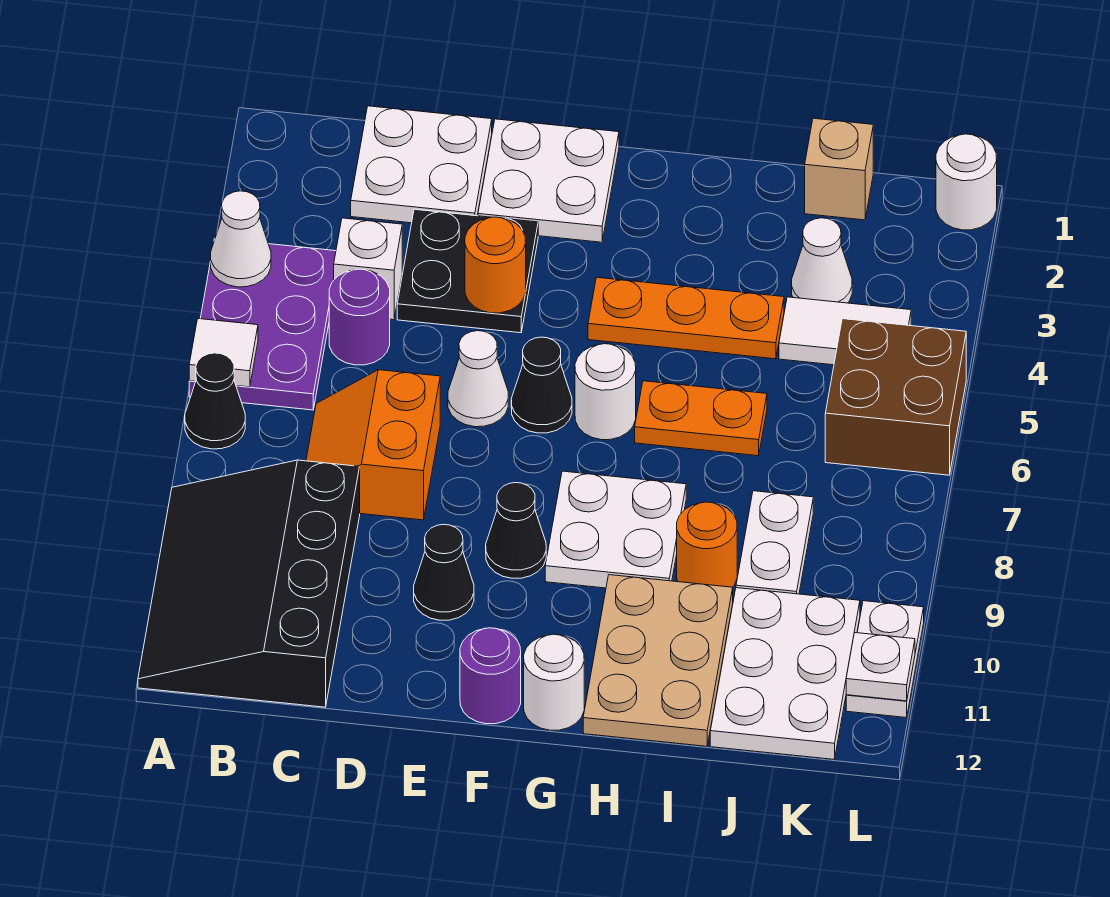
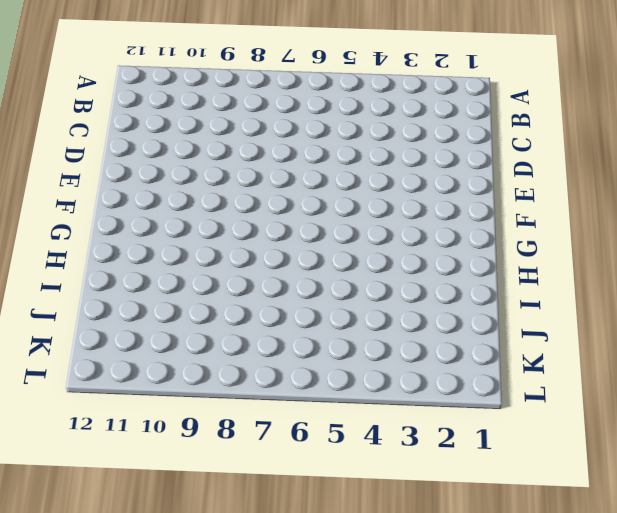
none -> purple plate A4:B6 level 1
none -> black cone A7 level 1
none -> black slope A9:C12 level 1 top C
none -> white plate C1:D2 level 1

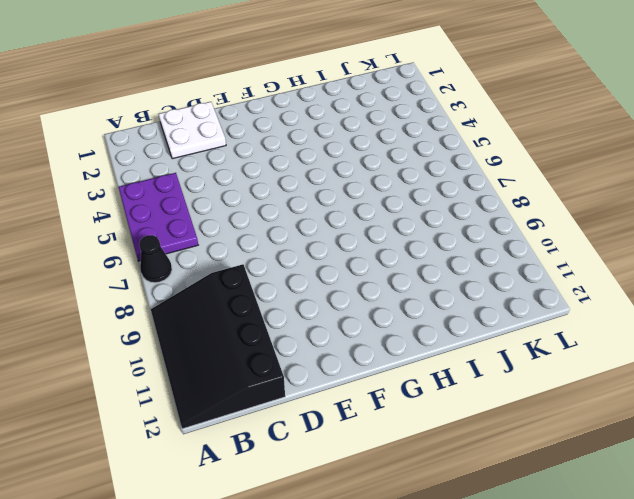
none -> white brick C4 level 1
none -> purple round brick C5 level 1
none -> orange slope C7:D8 level 1 top D
none -> black plate D3:E4 level 1

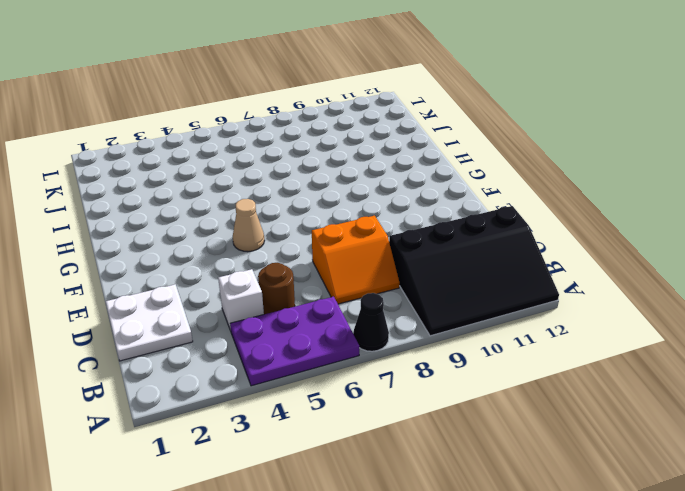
brown round brick C5 level 1 -> purple round brick C5 level 1
tan cone F5 level 1 -> none
none -> black plate D3:E4 level 1
none -> white plate E1:F2 level 1
none -> white cone E6 level 1
none -> black cone E10 level 1

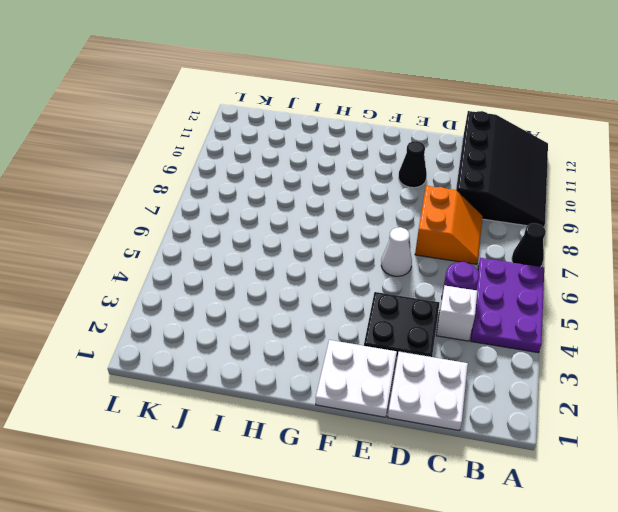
none -> black cone F6 level 1
none -> black cone F9 level 1
none -> purple round brick F12 level 1
none -> orange plate G4:I4 level 1

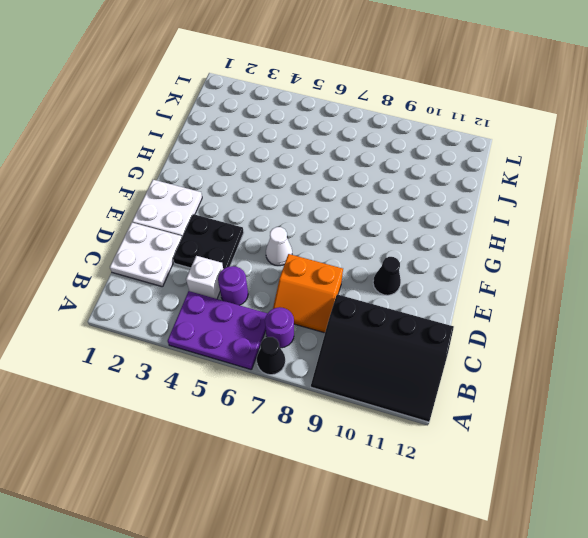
purple round brick B7 level 1 -> purple round brick F12 level 1
none -> black cone F6 level 1
none -> black cone F9 level 1
none -> orange plate G4:I4 level 1
none -> white round brick G6 level 1

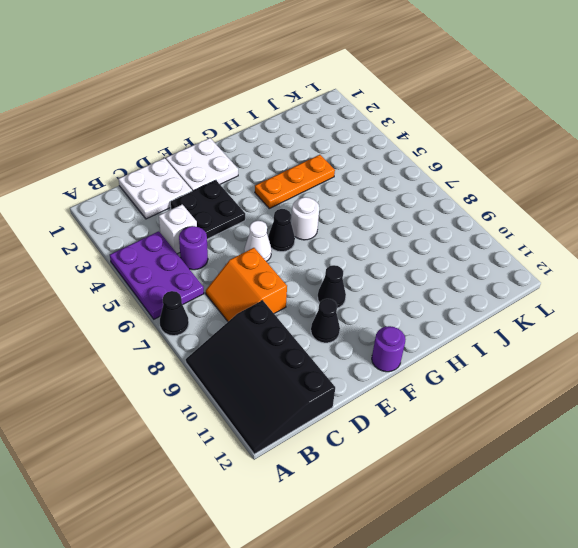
none -> white plate G8:H9 level 1
none -> white round brick G12 level 1
none -> orange plate H6:I6 level 1
none -> tan plate H10:I12 level 1

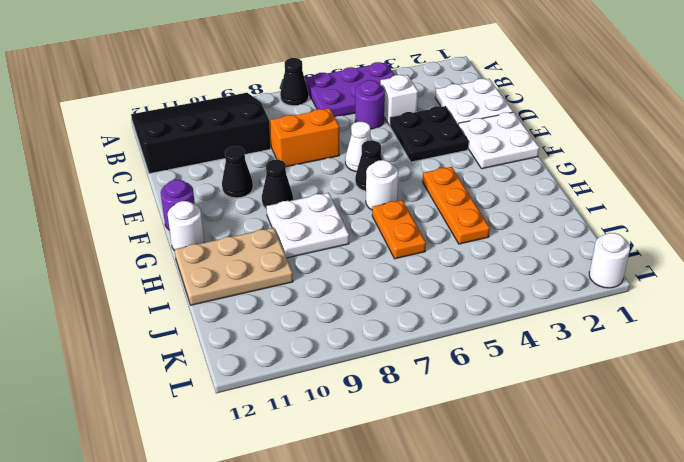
none -> orange round brick I9 level 1
none -> tan brick J1 level 1
none -> white cone J3 level 1
none -> white tile J4:K4 level 1

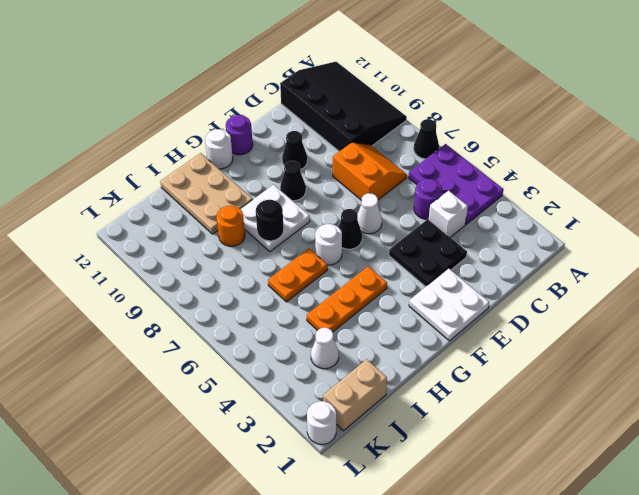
black round brick H8 level 2 -> none
tan brick J1:K1 level 1 -> tan brick J1 level 1
none -> white plate C1:D2 level 1
none -> white tile J4:K4 level 1
none -> white plate J8:J9 level 1
none -> white plate J10:K12 level 1

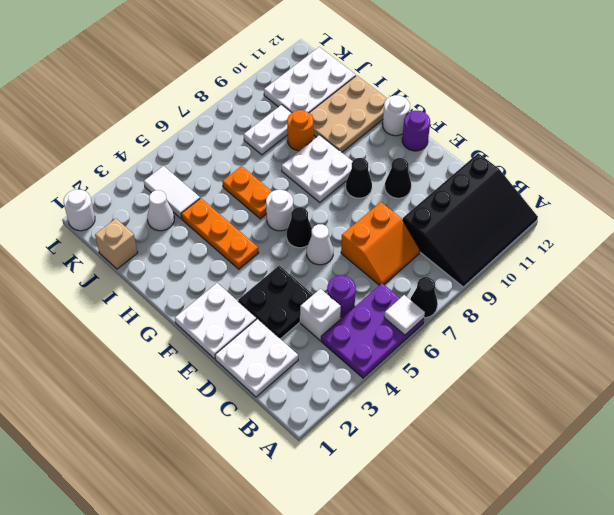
none -> brown brick K5:L6 level 1
none -> white plate L10:L11 level 1
none -> white cone A4 level 2
none -> orange round brick E4 level 2

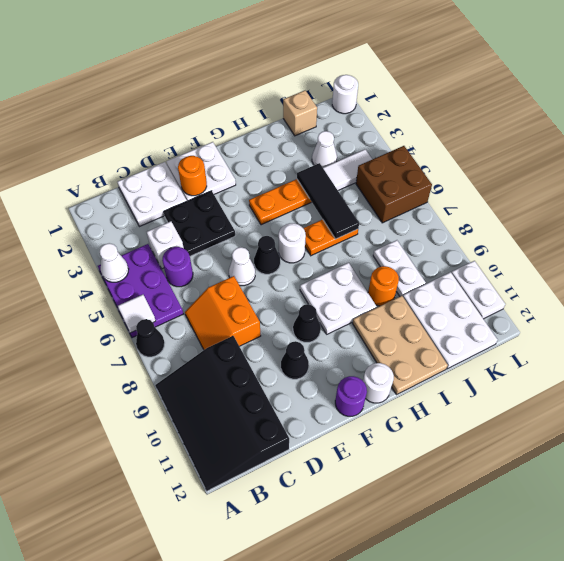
orange round brick E2 level 2 -> orange round brick E4 level 2
black tile I4:I6 level 2 -> none
none -> white plate L11 level 2

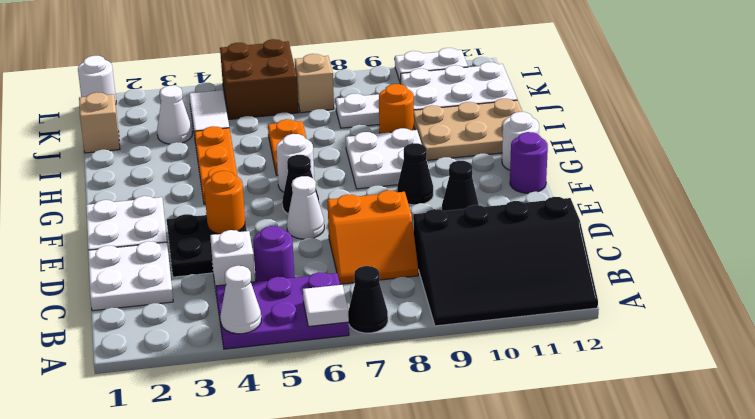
tan brick K7 level 1 -> none
none -> white plate L11 level 2

